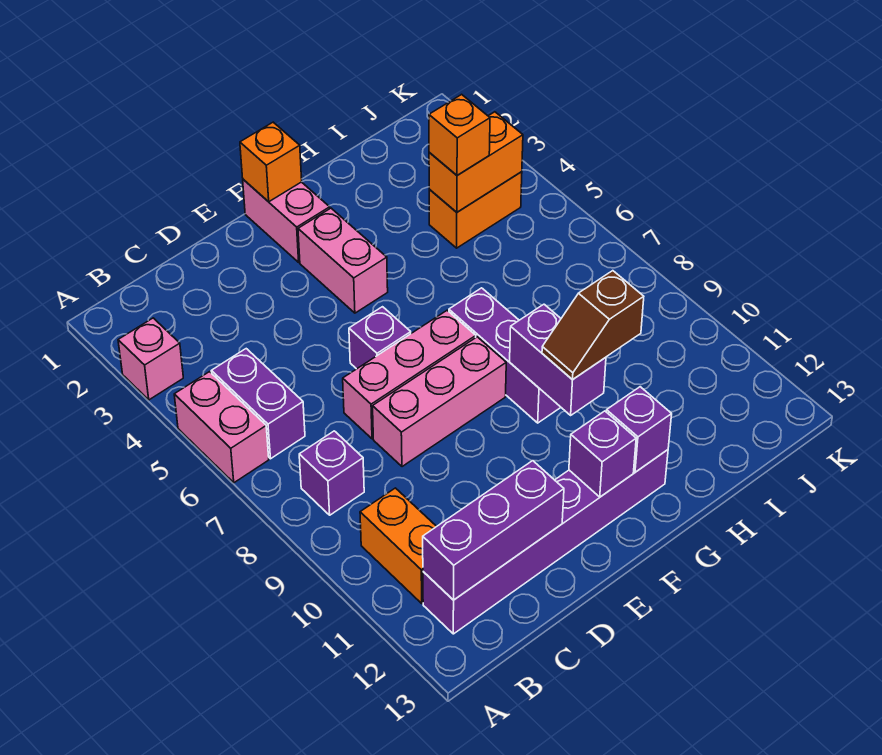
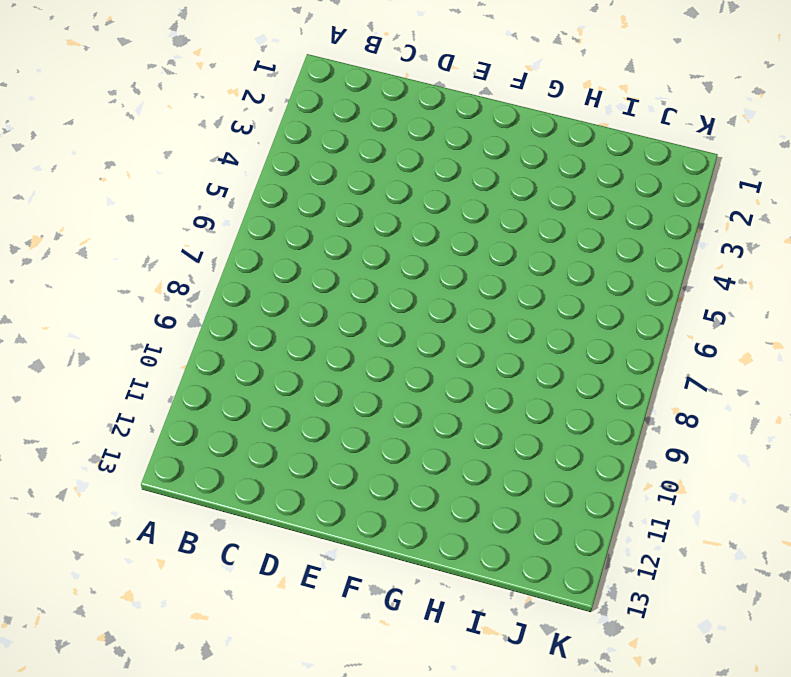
none -> pink brick A3 level 1
none -> pink brick A5:A6 level 1
none -> purple brick B5:B6 level 1

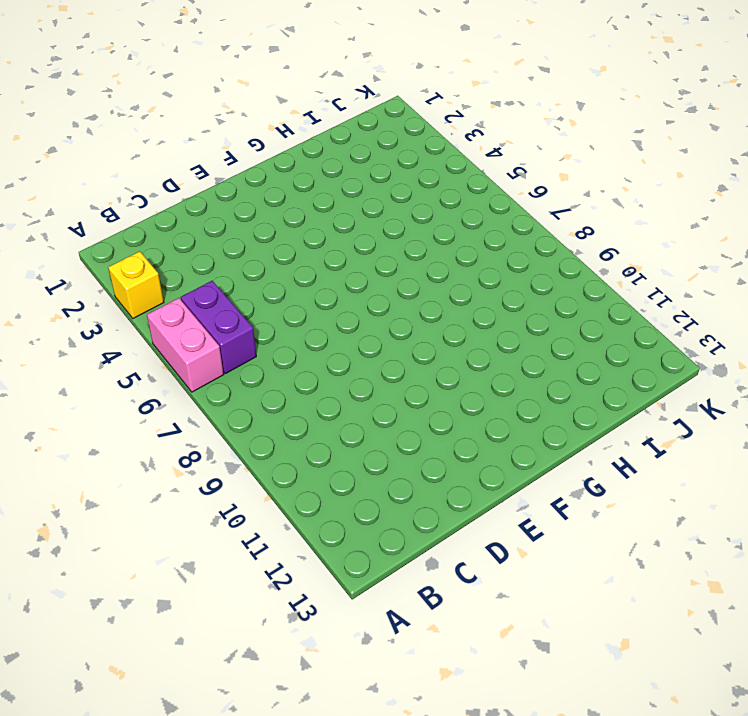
yellow brick A3 level 1 -> pink brick A3 level 1
none -> purple brick B8 level 1
none -> orange brick B10:B11 level 1
none -> purple brick B12:G12 level 1

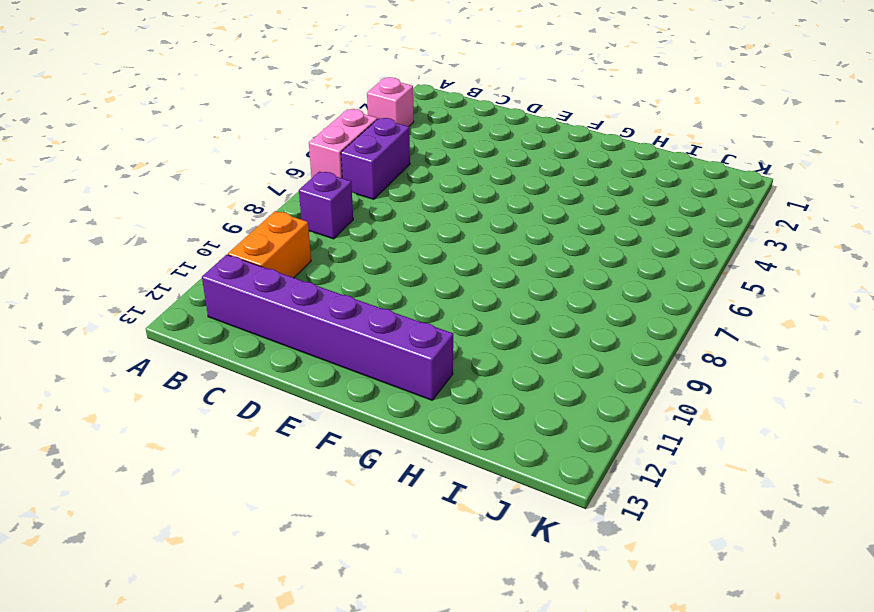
none -> pink brick D7:F7 level 1
none -> pink brick D8:F8 level 1
none -> purple brick E6 level 1

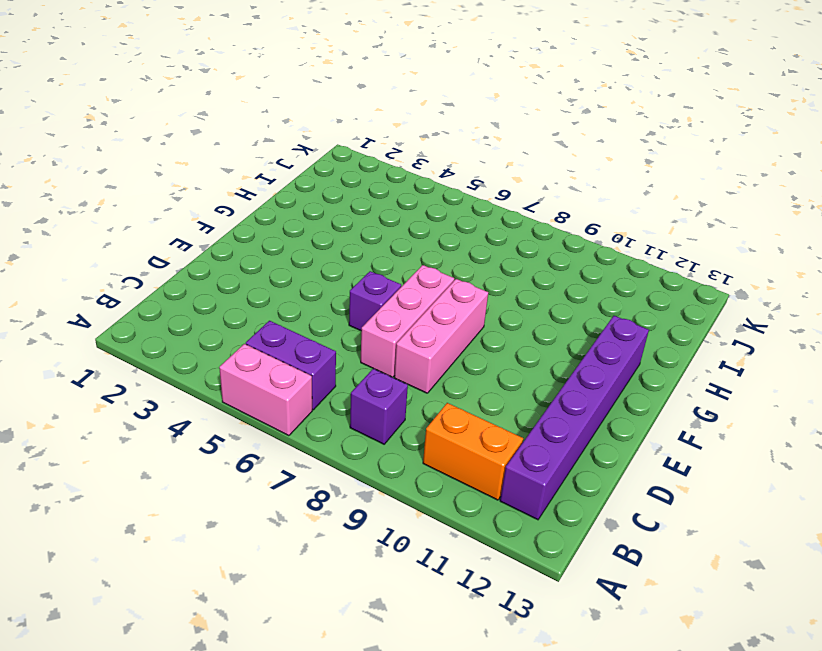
none -> pink brick A3 level 1
none -> pink brick F1:F2 level 1
none -> pink brick F3:F4 level 1

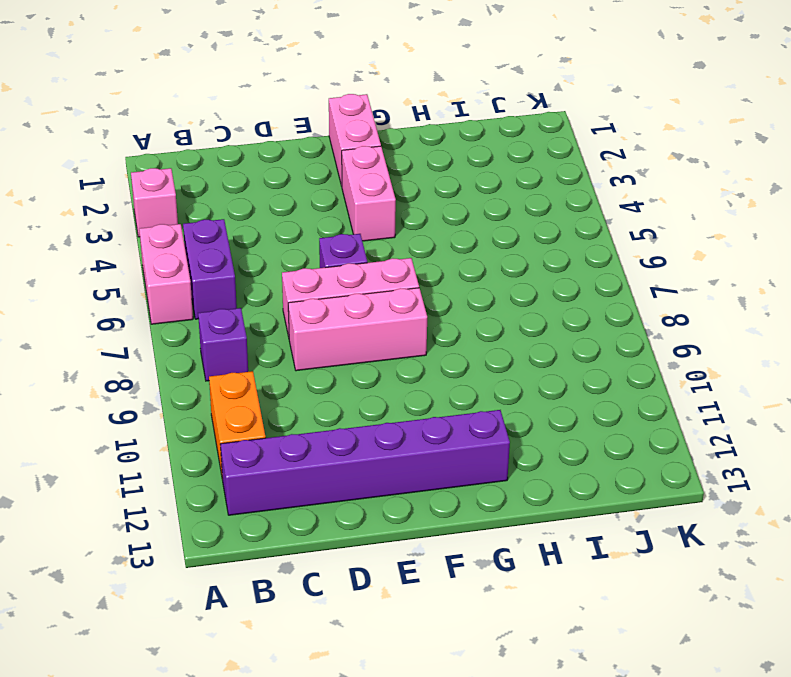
none -> purple brick G7:G9 level 1
none -> orange brick I4:J4 level 1
none -> purple brick B12:D12 level 2

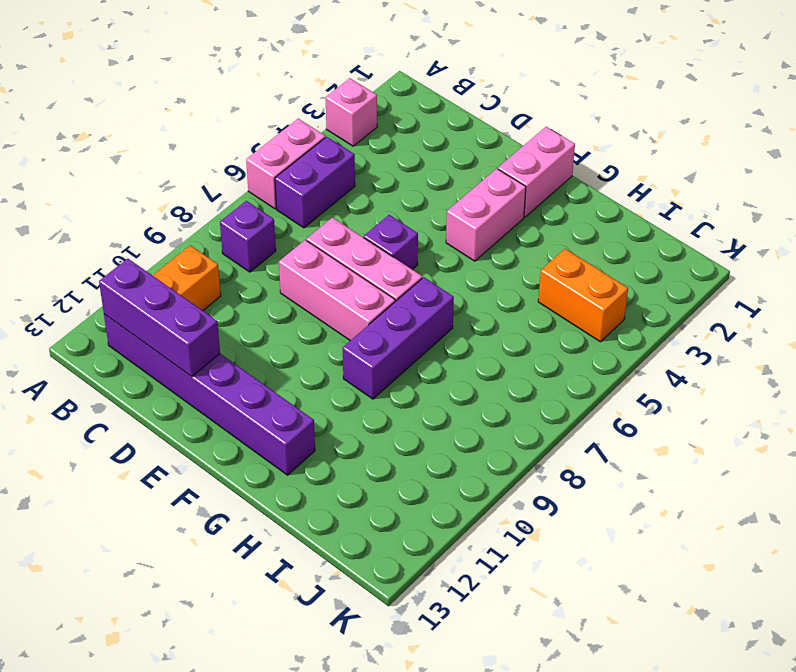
none -> orange brick F1 level 2
none -> purple brick F12 level 2
none -> purple brick G9:G10 level 2

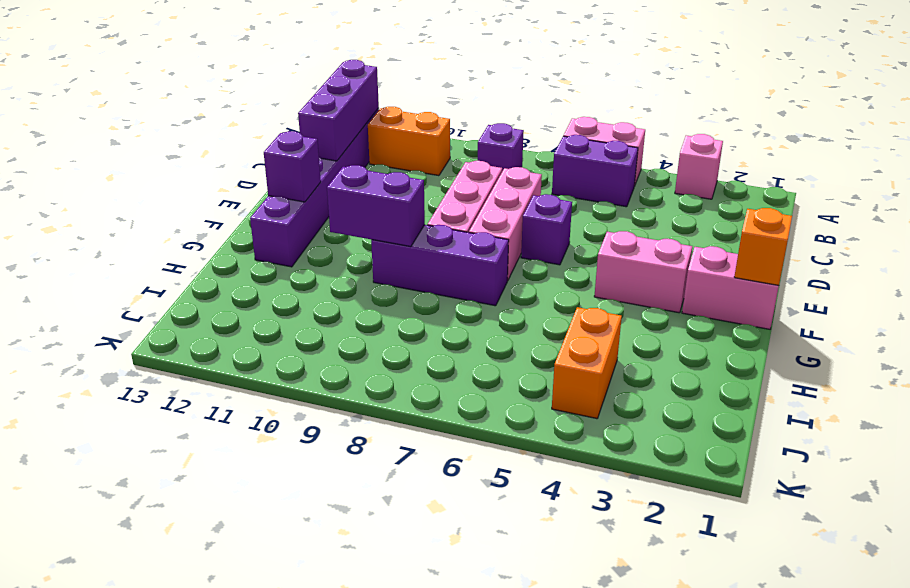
none -> purple brick G12 level 2
none -> orange brick I4:J4 level 2
none -> brown slope G10:H10 level 3 top H

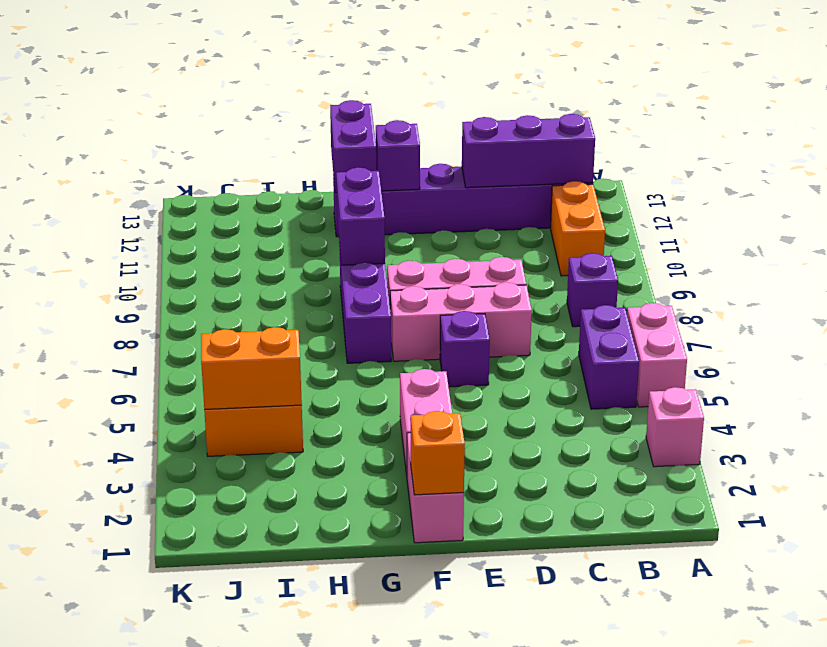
purple brick G12:G13 level 2 -> purple brick G12 level 2
none -> brown slope G10:H10 level 3 top H
none -> orange brick I4 level 3

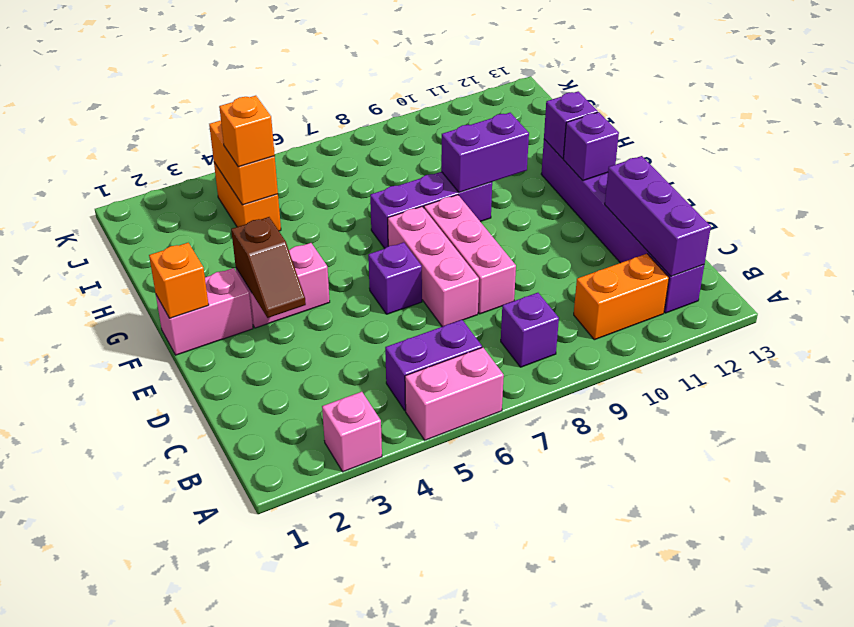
brown slope E3:F3 level 2 top F -> brown slope G10:H10 level 3 top H

